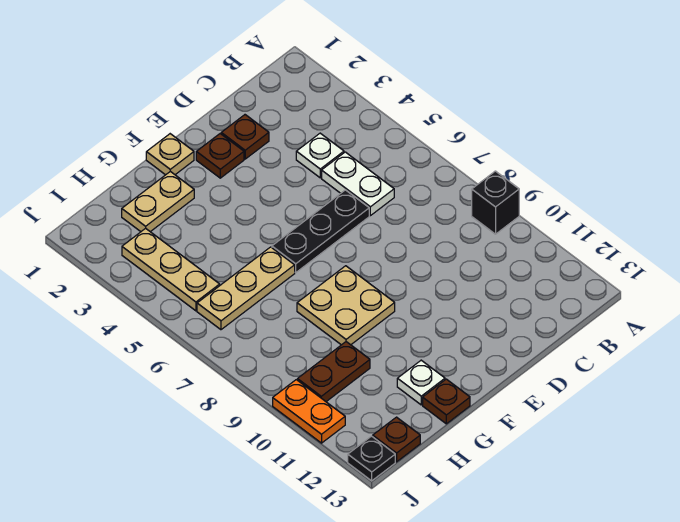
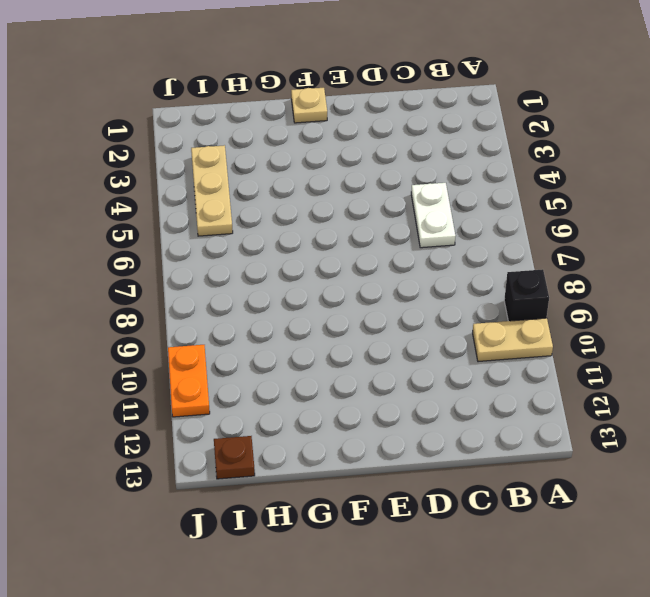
tan plate A10:B10 level 1 -> tan plate G2:H2 level 1
none -> white plate C4 level 1
none -> brown plate D2 level 1
none -> black plate D6:F6 level 1

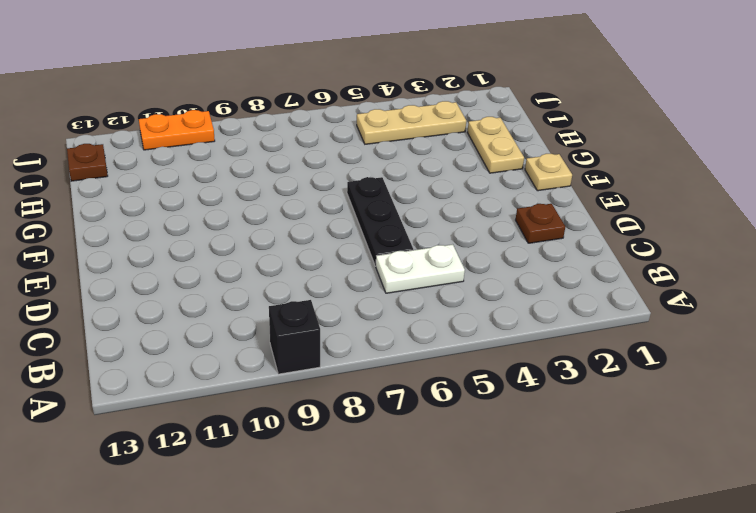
none -> white plate C4 level 1
none -> brown plate E2 level 1
none -> tan plate F8:G9 level 1

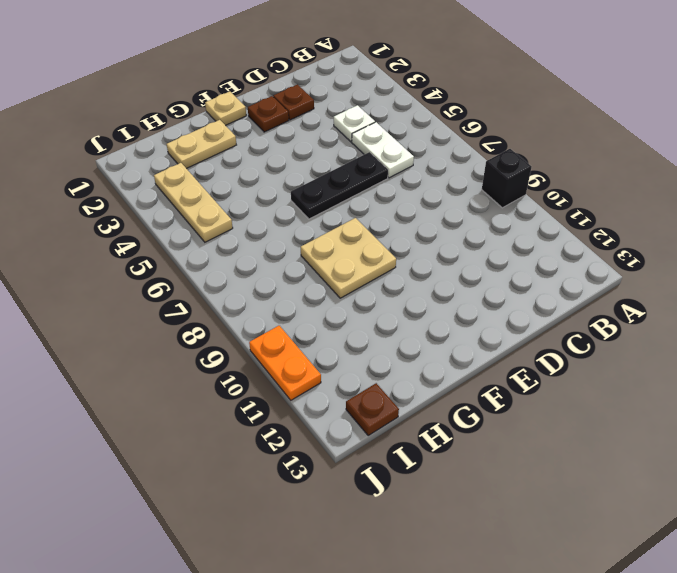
none -> tan plate G6:I6 level 1
none -> white plate G12 level 1
none -> brown plate G13 level 1

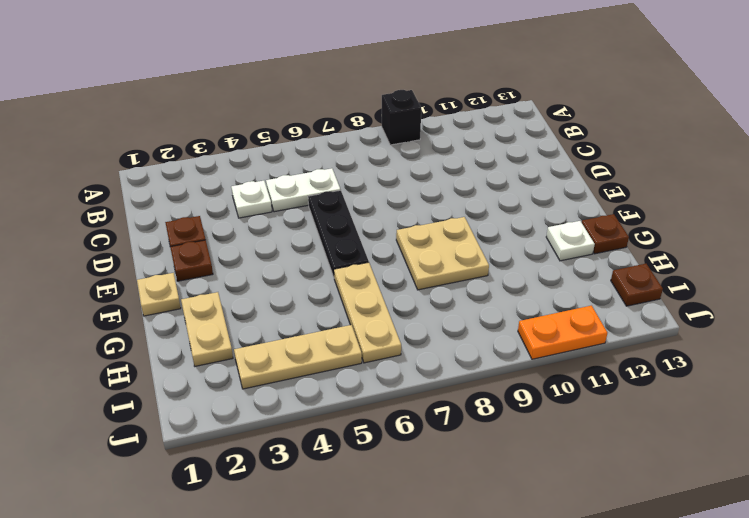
none -> brown plate H10:I10 level 1
none -> black plate J13 level 1

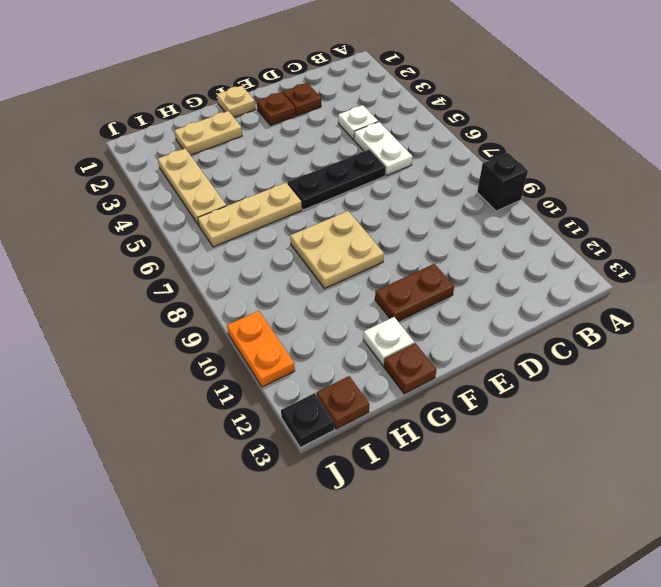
brown plate E11:F11 level 1 -> brown plate H10:I10 level 1

